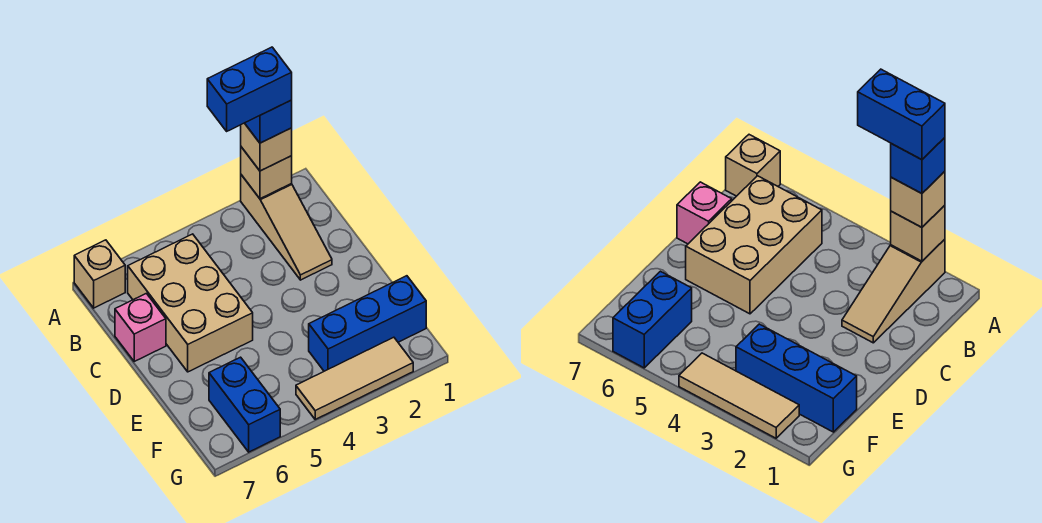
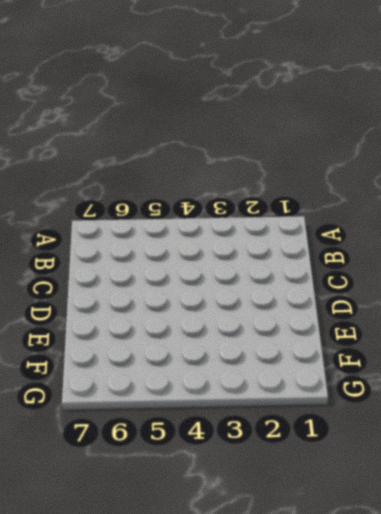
none -> tan slope A2:C2 level 1 top A
none -> tan brick A7 level 1

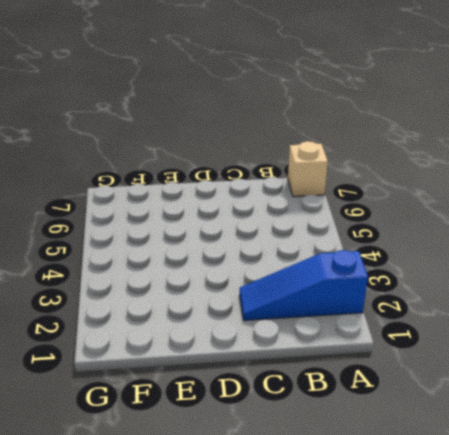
blue slope A2:C2 level 1 top A -> tan slope A2:C2 level 1 top A
none -> tan brick B5:D6 level 1
none -> pink brick C7 level 1

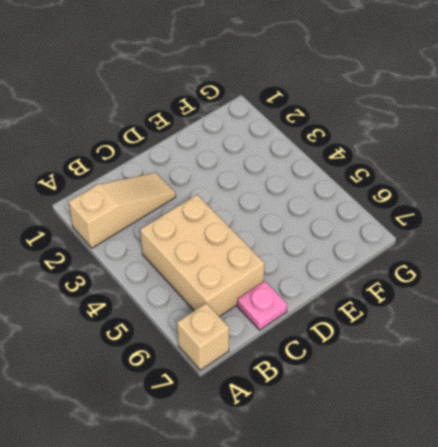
tan brick B4:C6 level 1 -> tan brick B5:D6 level 1
pink plate C7 level 1 -> pink brick C7 level 1
none -> blue brick F1:F3 level 1
none -> blue brick F6:G6 level 1

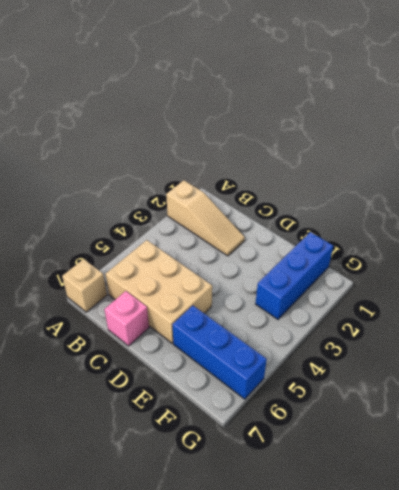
blue brick E6:G6 level 1 -> blue brick F6:G6 level 1
none -> tan tile G2:G4 level 1
none -> tan brick A2 level 2

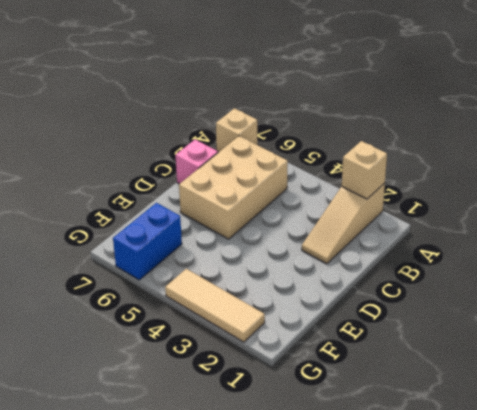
none -> blue brick F1:F3 level 1
none -> tan brick A2 level 3

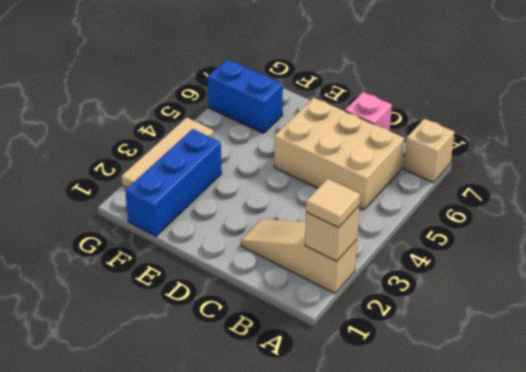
tan tile A2 level 3 -> tan brick A2 level 3
none -> blue brick A2 level 4
none -> blue brick A2:A3 level 5

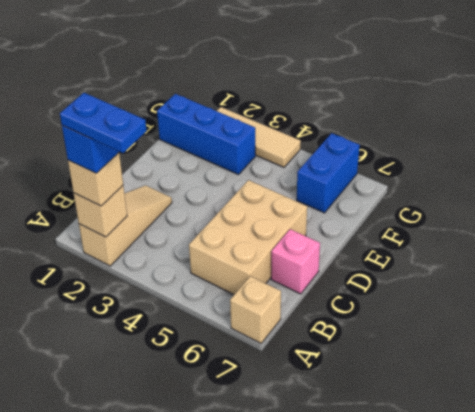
blue plate A2:A3 level 5 -> blue brick A2:A3 level 5

